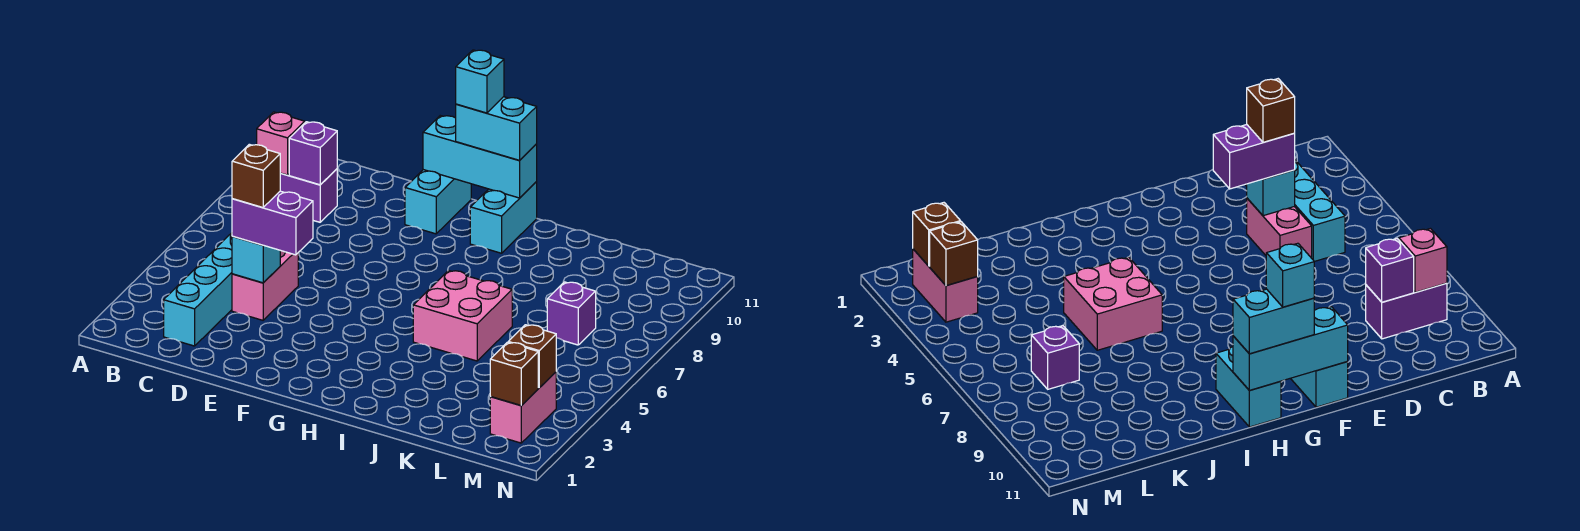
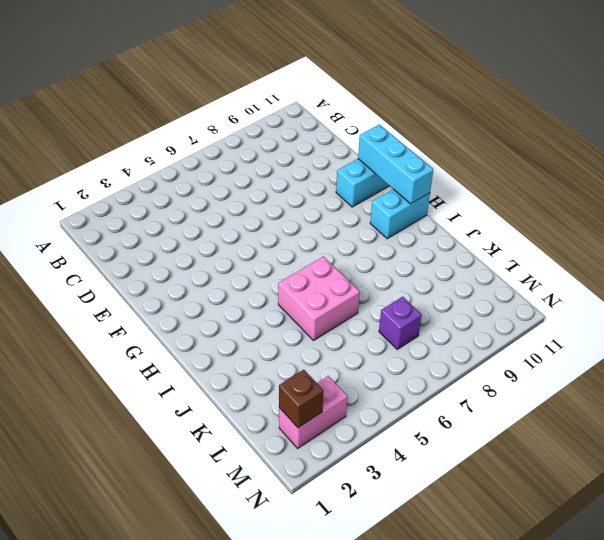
none -> purple brick B9:C9 level 1
none -> cyan brick C2:C5 level 1
none -> pink brick D4:D5 level 1

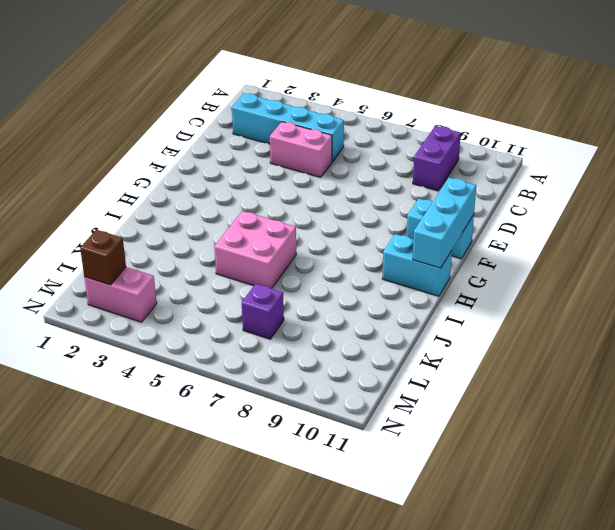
none -> pink brick B9 level 2
none -> purple brick C9 level 2
none -> cyan brick D4 level 2

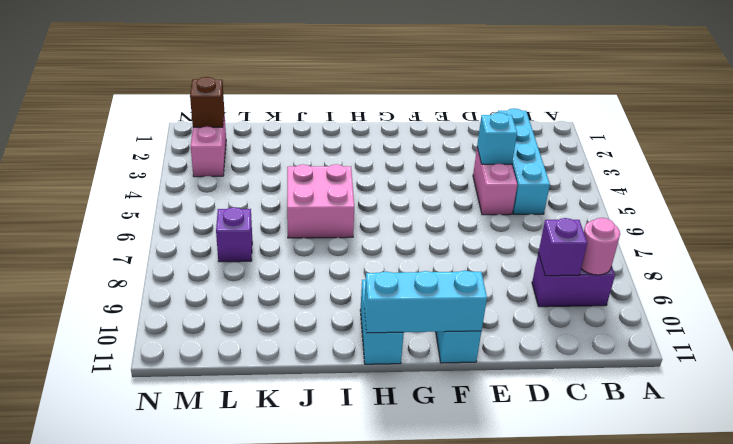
pink round brick B9 level 2 -> pink brick B9 level 2
none -> brown brick M3 level 2
none -> purple brick D4:E4 level 3
none -> cyan brick G11:H11 level 3

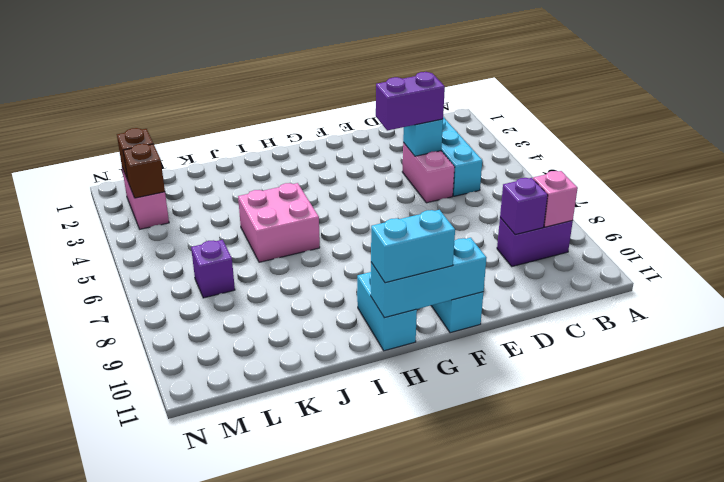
none -> brown brick D4 level 4
none -> cyan brick G11 level 4

